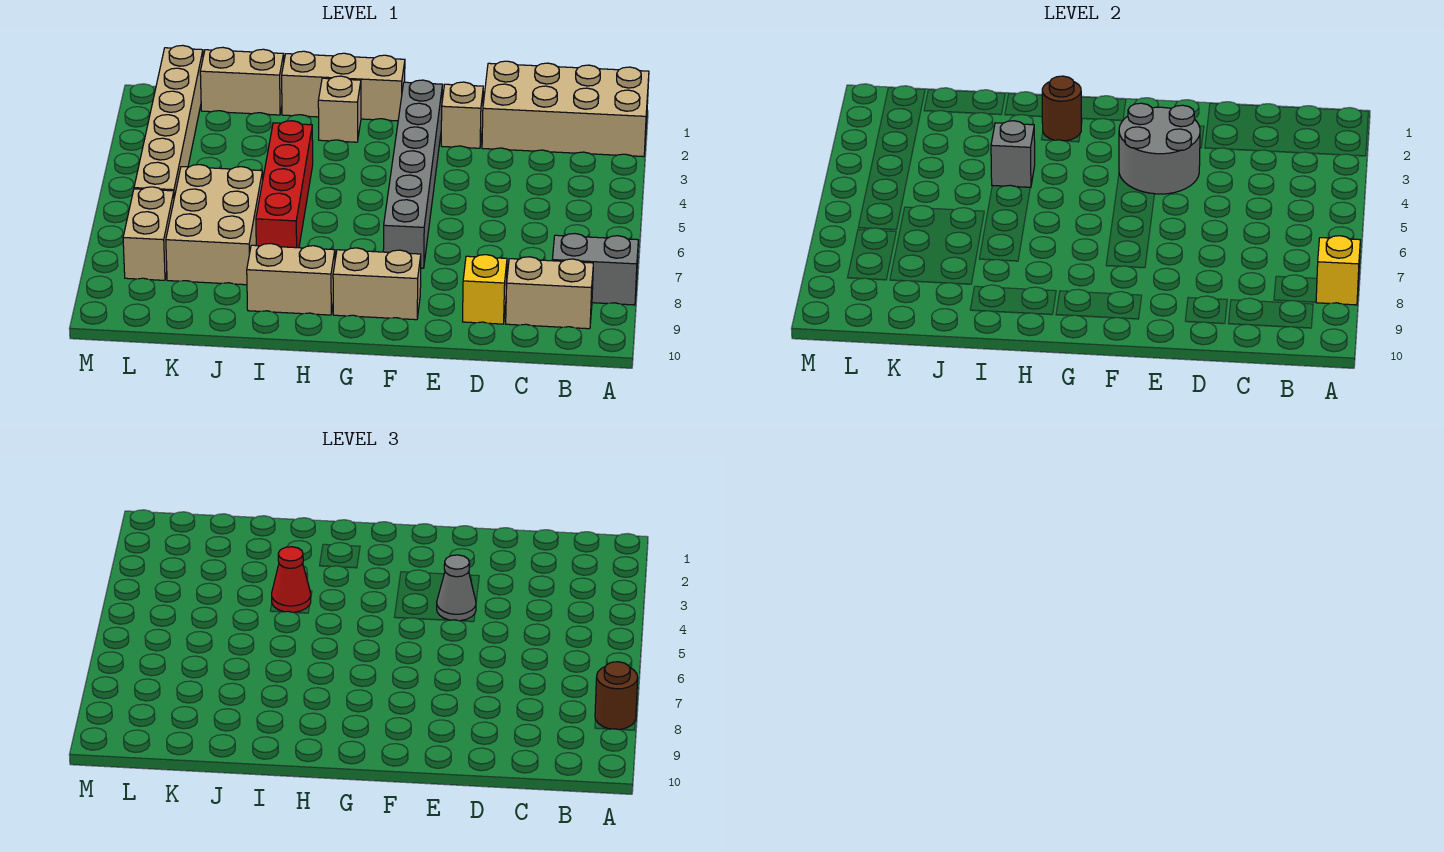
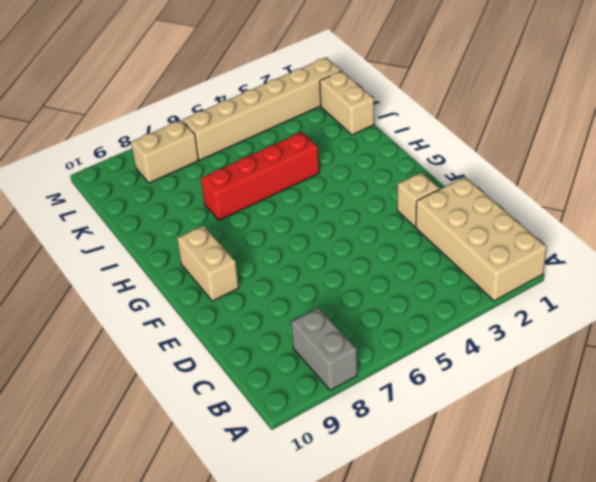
none -> tan brick B9:C9 level 1
none -> yellow brick D9 level 1
none -> grey brick F2:F7 level 1

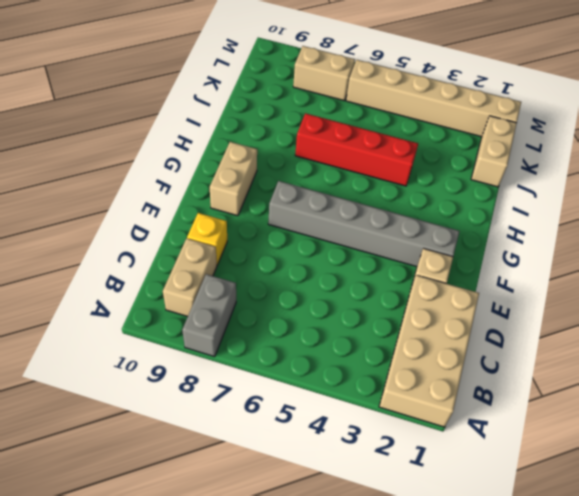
none -> tan brick G1:I1 level 1
none -> tan brick H2 level 1
none -> tan brick H9:I9 level 1

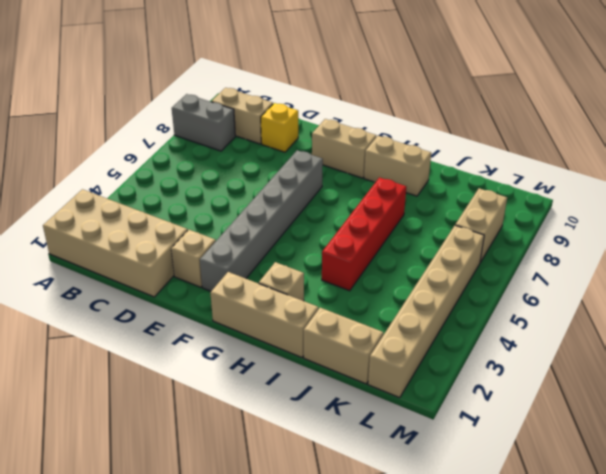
none -> tan brick J6:K8 level 1
none -> yellow brick A8 level 2
none -> grey round brick E3:F4 level 2

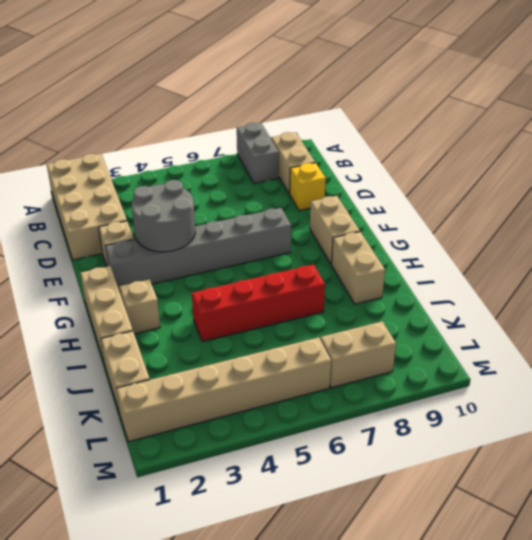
none -> tan brick J6:K8 level 1
none -> yellow brick A8 level 2
none -> brown round brick H2 level 2

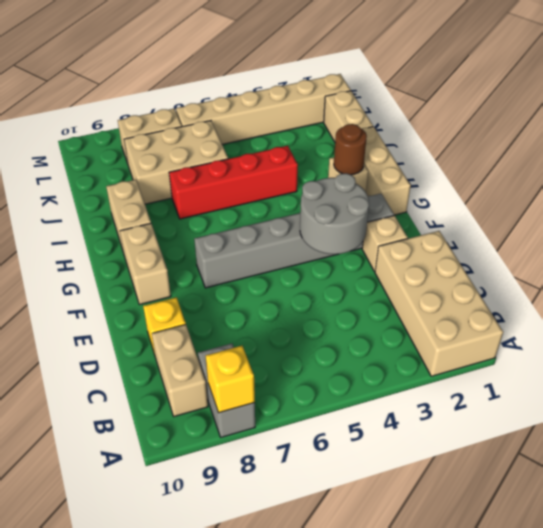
none -> grey brick I4 level 2
none -> brown round brick A8 level 3
none -> grey cone E4 level 3

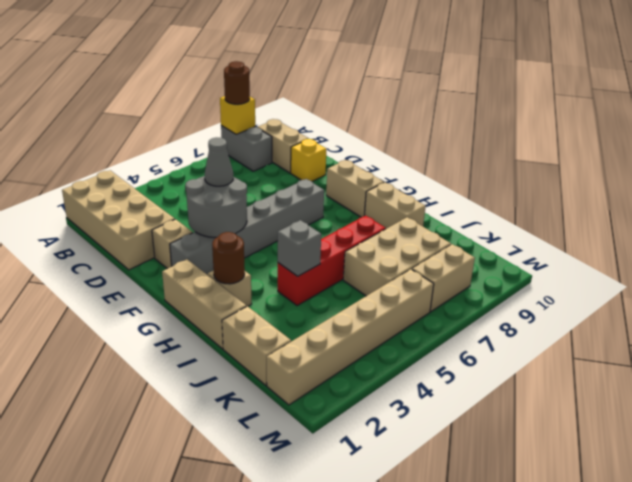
none -> red cone I4 level 3

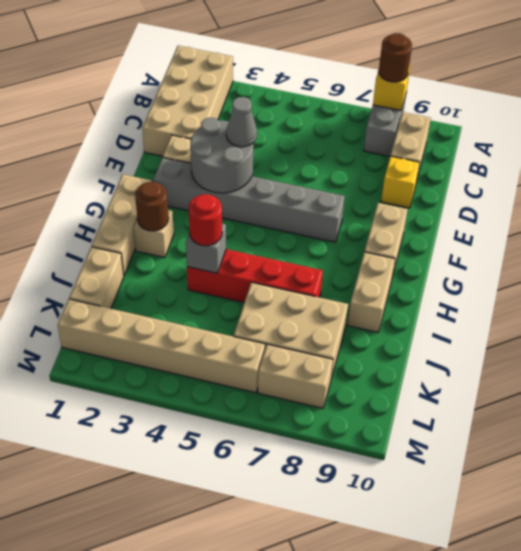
red round brick I4 level 3 -> red cone I4 level 3

